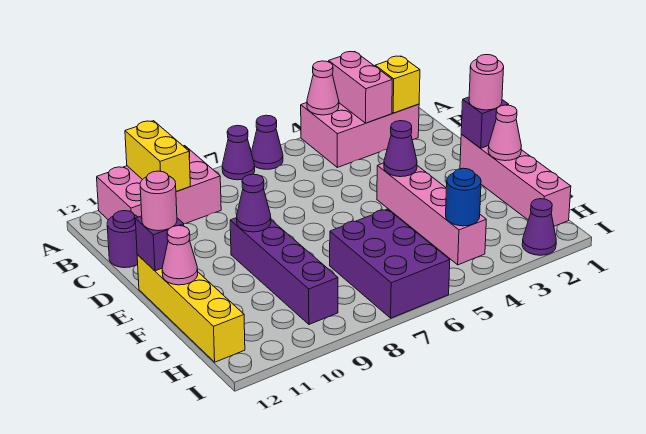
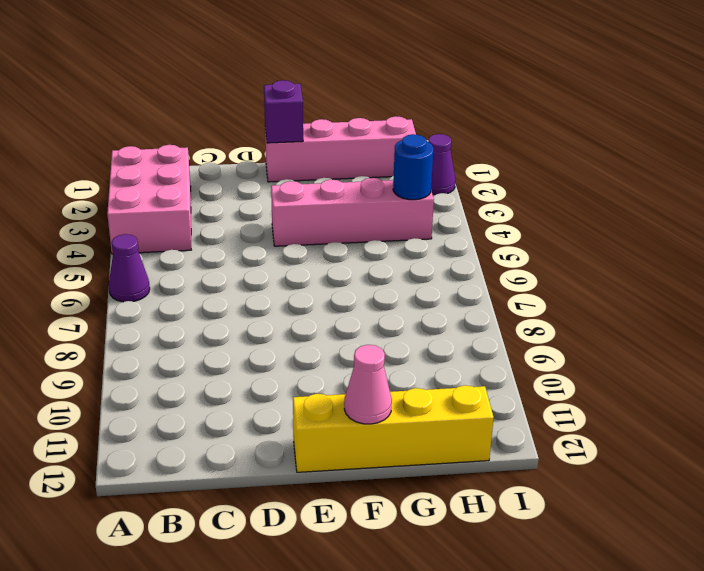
none -> purple cone A7 level 1
none -> pink brick A9:B11 level 1
none -> purple round brick C12 level 1

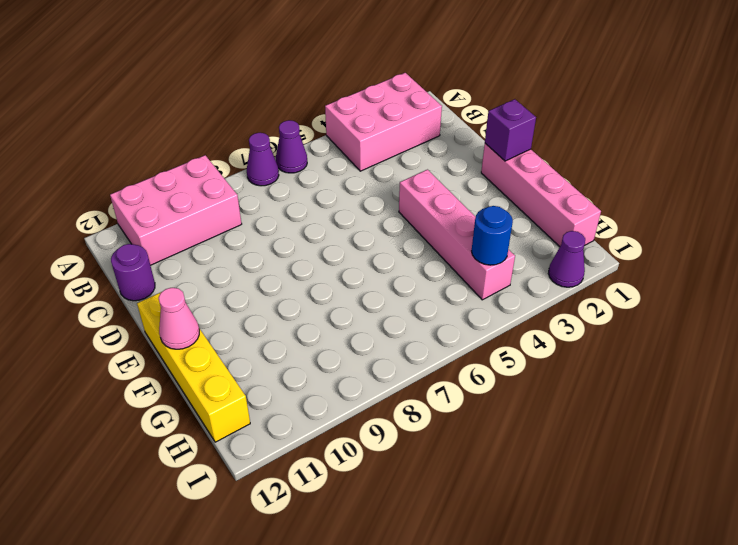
none -> purple brick E9:H9 level 1
none -> purple brick G6:I7 level 1
none -> pink brick A3:B3 level 2

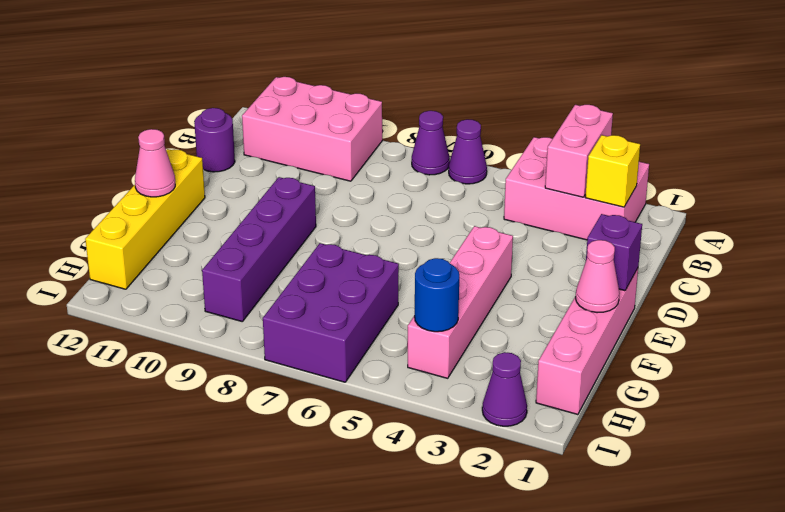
none -> pink cone A4 level 2
none -> yellow brick A10:B10 level 2
none -> purple cone E4 level 2

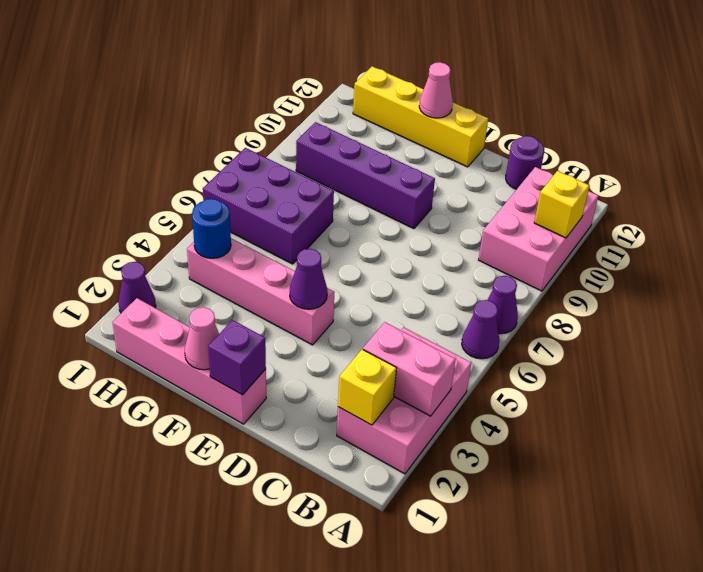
yellow brick A10 level 2 -> yellow brick A10:B10 level 2
none -> pink cone A4 level 2
none -> purple cone E9 level 2
none -> purple brick E12 level 2

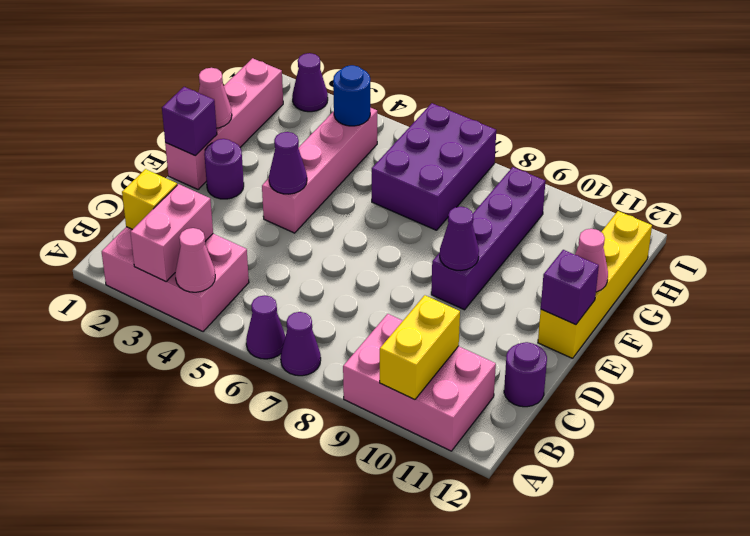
purple round brick E2 level 1 -> none
none -> pink round brick E1 level 3
none -> pink round brick E12 level 3

